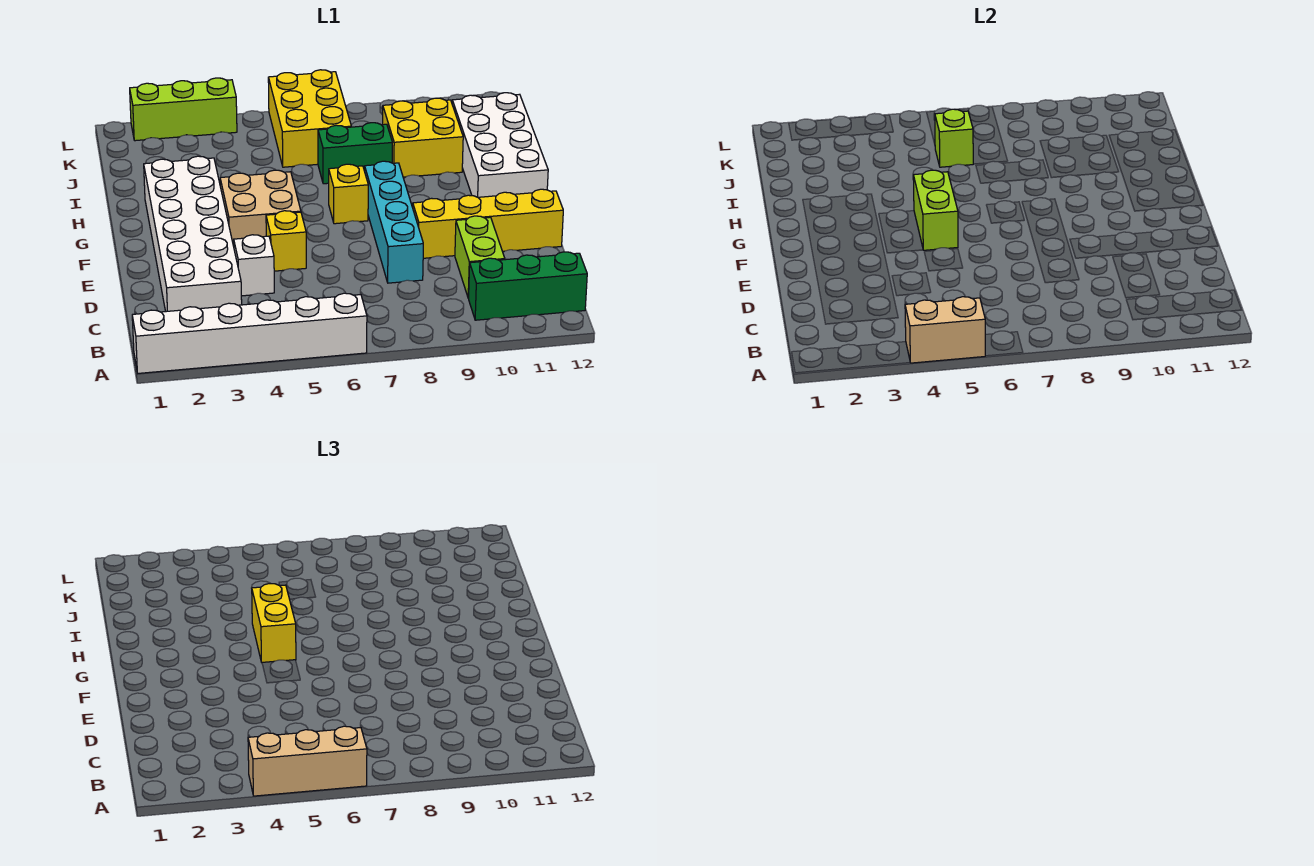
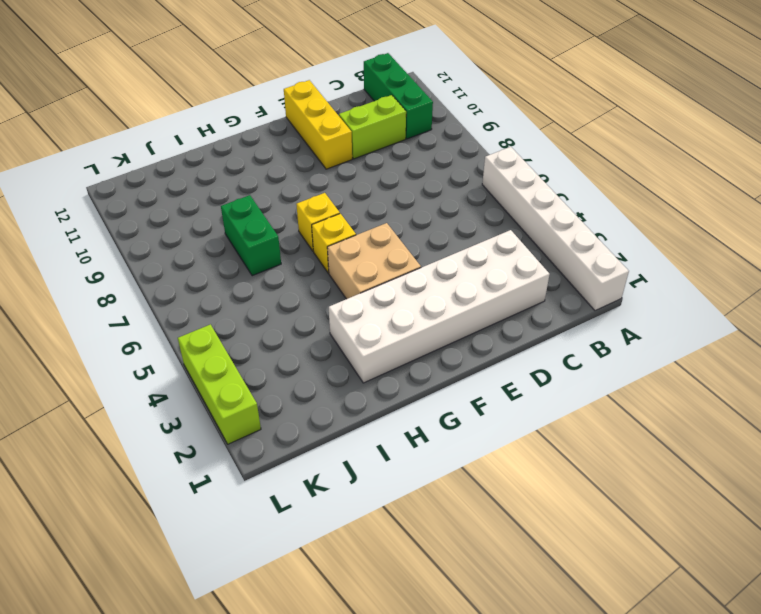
yellow brick E10:E12 level 1 -> yellow brick E9:E12 level 1
yellow brick G6 level 1 -> yellow brick E5 level 1
none -> white brick D4 level 1
none -> cyan brick D8:G8 level 1
none -> white brick G11:J12 level 1

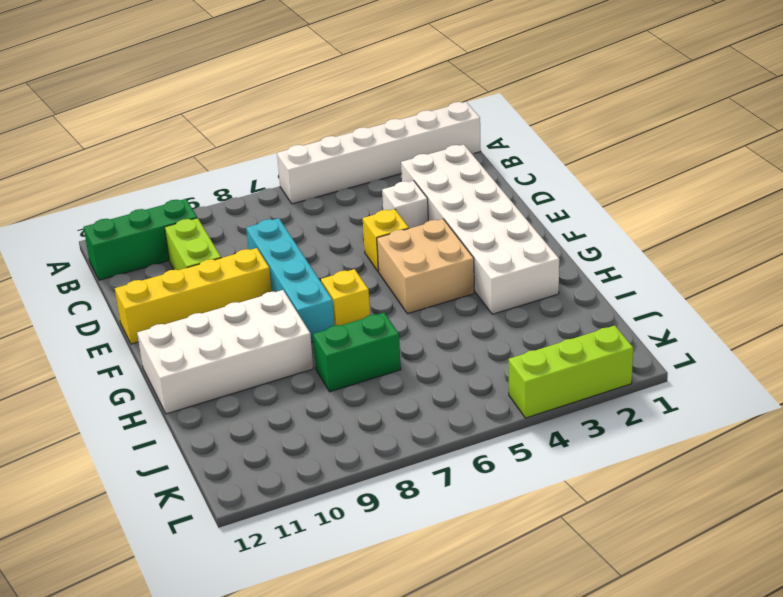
white brick G9:H12 level 1 -> white brick G11:J12 level 1
none -> yellow brick I9:J10 level 1
none -> yellow brick J6:L7 level 1
none -> tan brick A4:A5 level 2

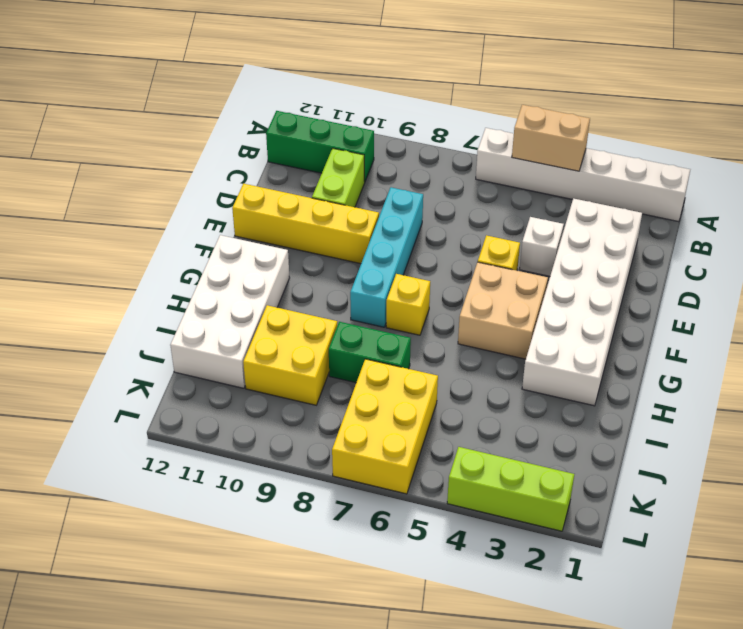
none -> lime brick F5:G5 level 2
none -> lime brick J6 level 2
none -> tan brick A4:A6 level 3

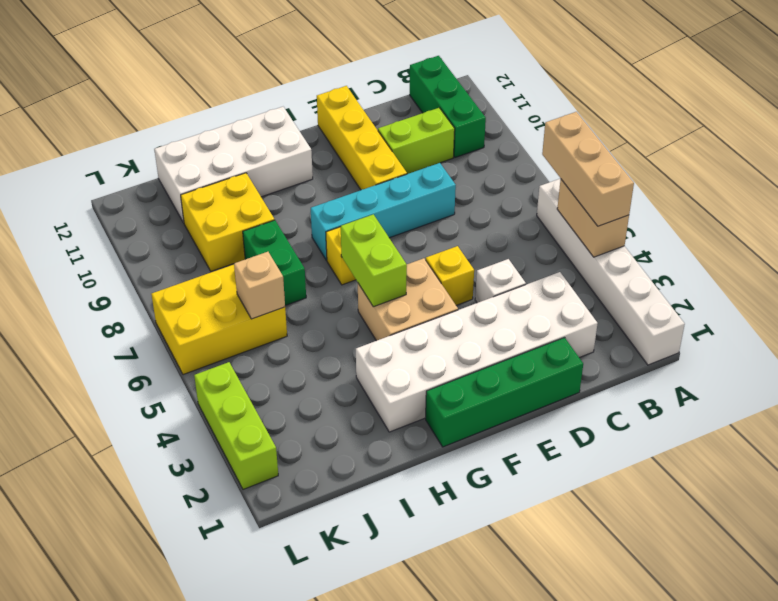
green brick D1:G1 level 1 -> none
lime brick G5:G6 level 2 -> lime brick F5:G5 level 2
tan brick J6 level 2 -> lime brick J6 level 2
none -> yellow brick G5:H5 level 3

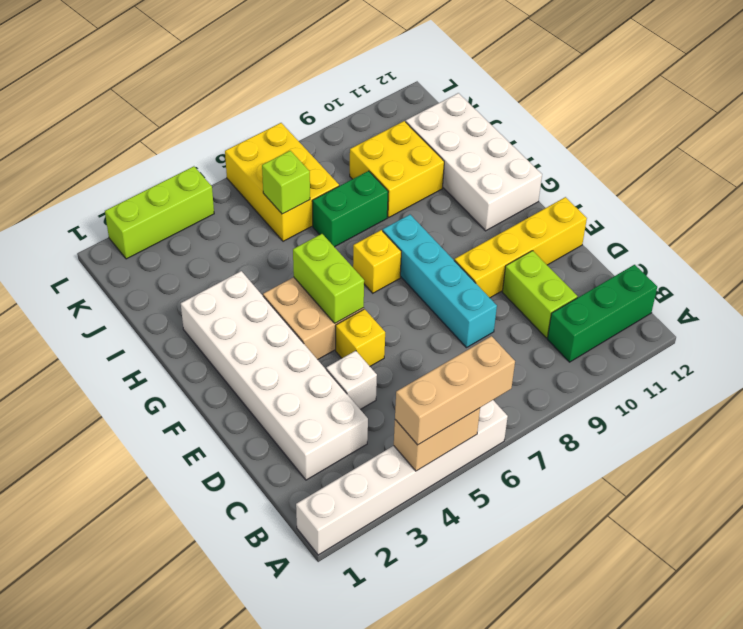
none -> yellow brick G5:H5 level 3

